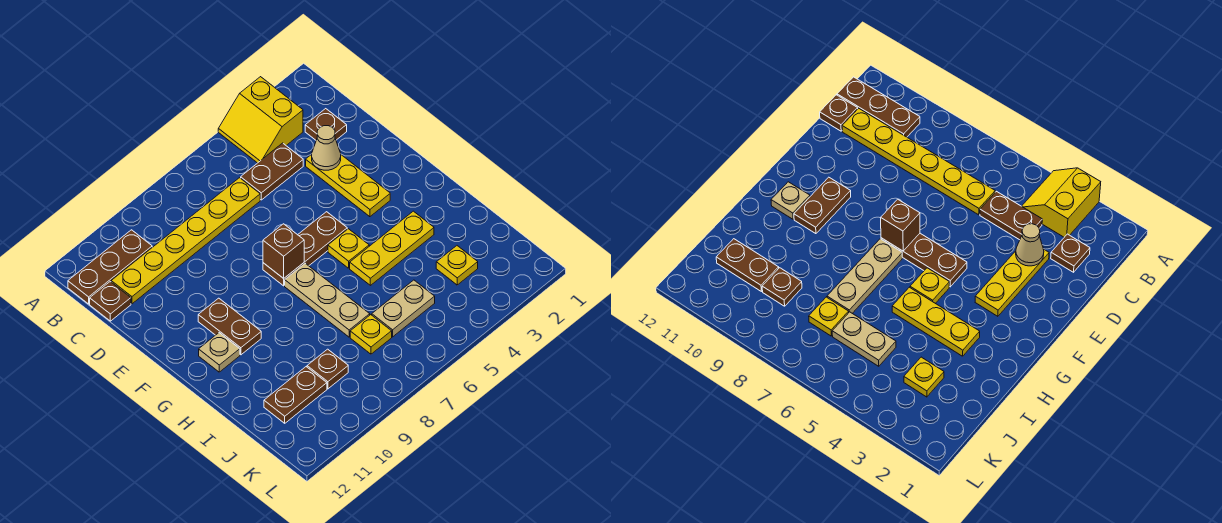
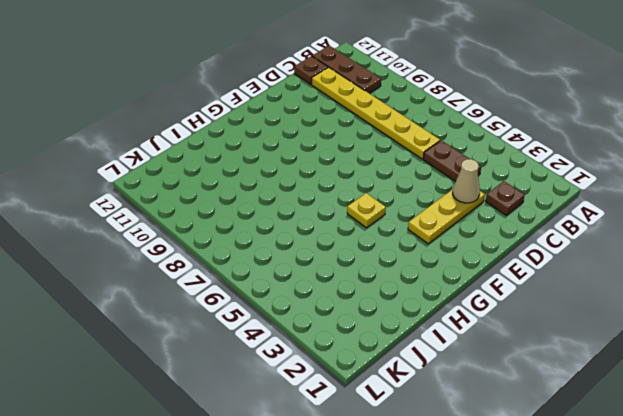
none -> yellow slope A3:B4 level 1 top 3
none -> brown plate F5:F7 level 1
none -> brown plate F10:G10 level 1

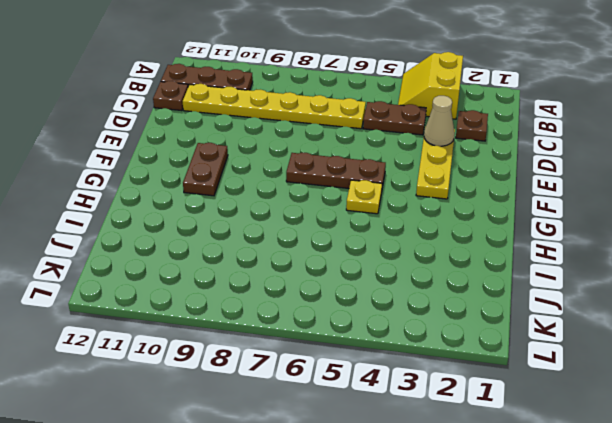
none -> tan plate G7:I7 level 1
none -> tan plate G11 level 1
none -> yellow plate H3:H5 level 1

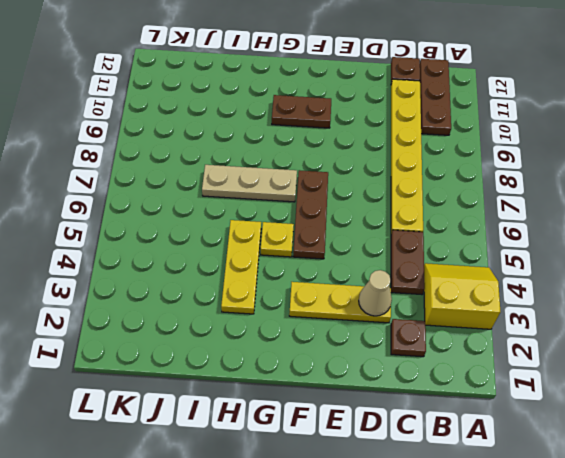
none -> tan plate G11 level 1
none -> yellow plate J3 level 1
none -> tan plate J5:J6 level 1

